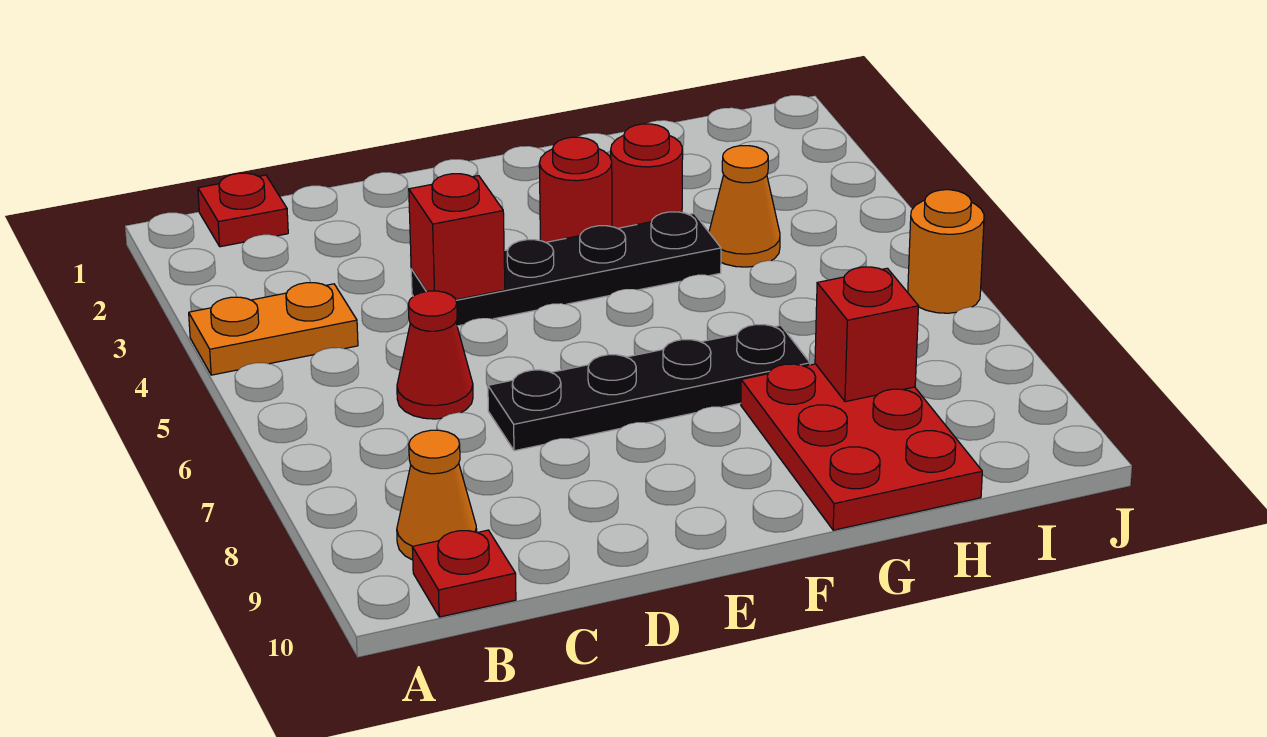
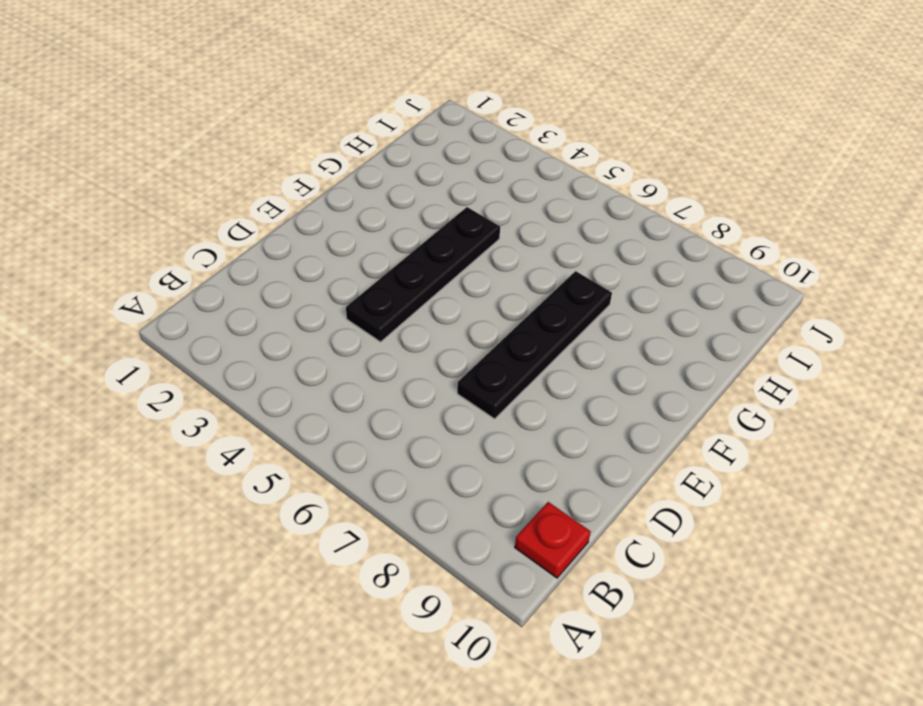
none -> orange plate A4:B4 level 1
none -> red plate B1 level 1
none -> orange cone B9 level 1

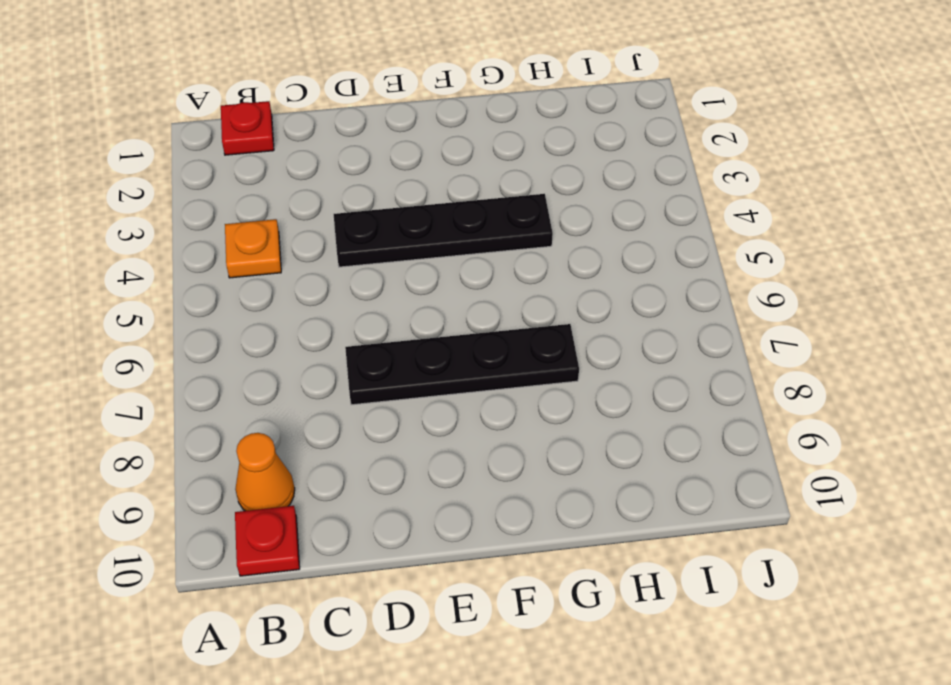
orange plate B4 level 1 -> orange plate A4:B4 level 1
none -> red cone C6 level 1
none -> red round brick F3 level 1
none -> red round brick G3 level 1

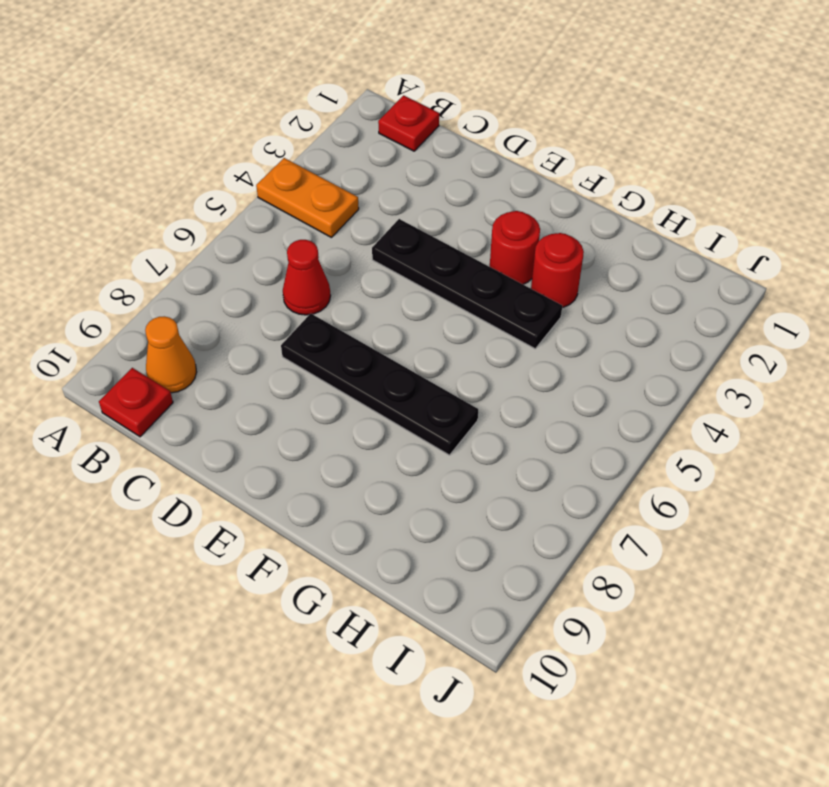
none -> red plate G8:H10 level 1
none -> orange cone H4 level 1
none -> orange round brick J6 level 1

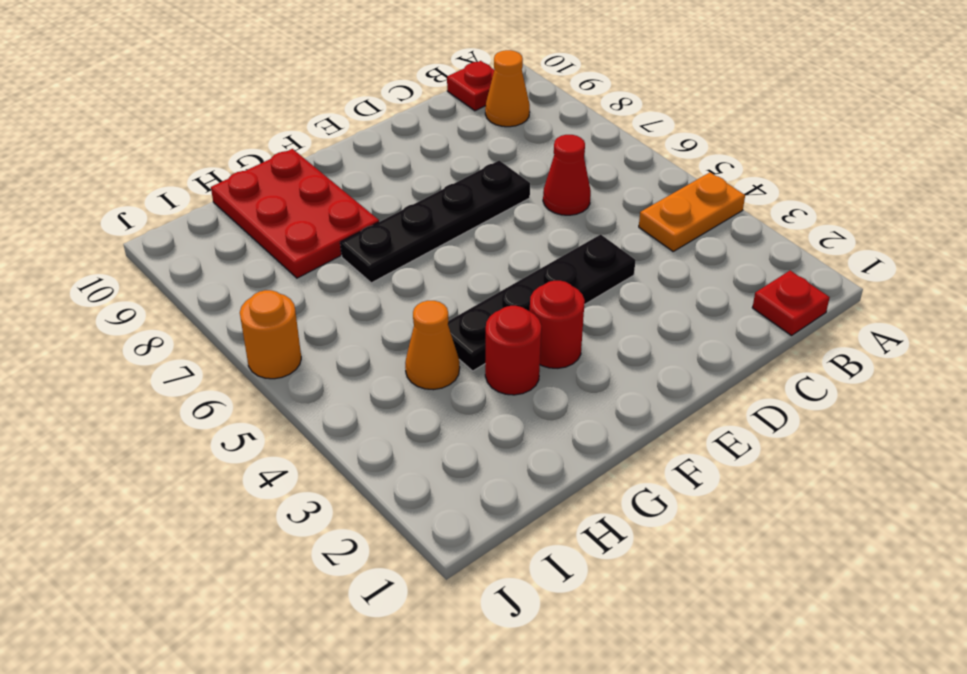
none -> red brick D4 level 2
none -> red brick H8 level 2

